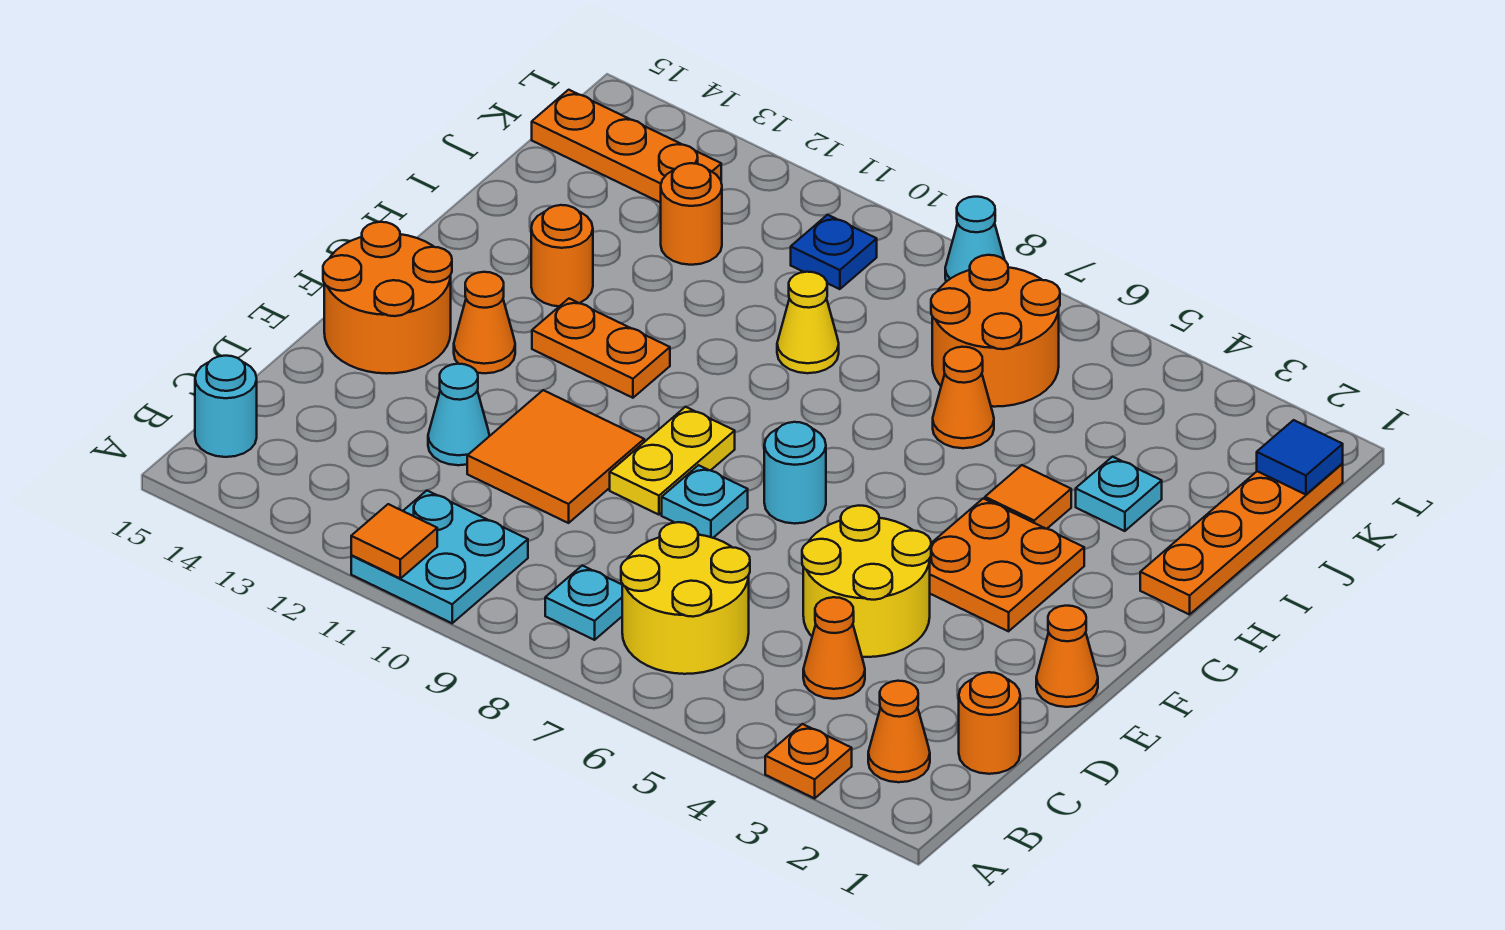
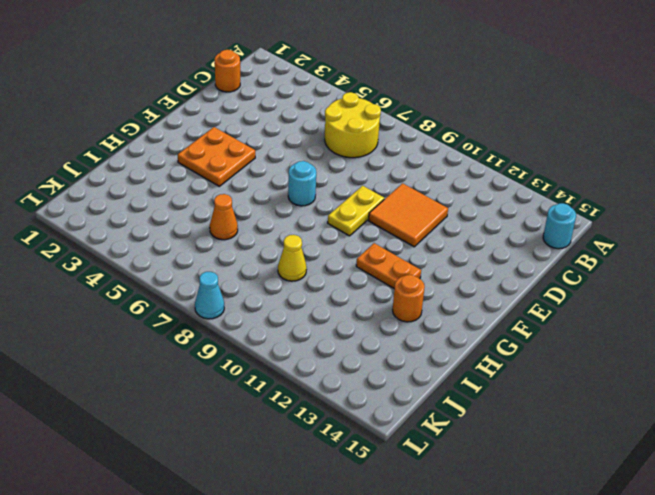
none -> orange plate A3 level 1
none -> cyan plate A10:B11 level 1
none -> orange cone B2 level 1
none -> cyan plate B8 level 1

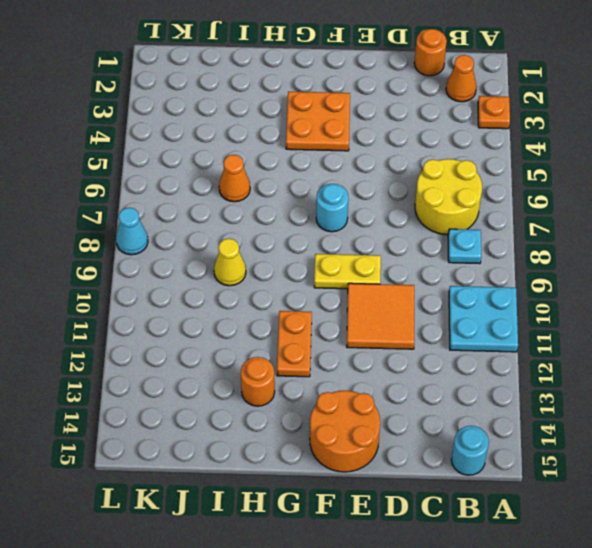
none -> orange cone C4 level 1
none -> yellow round brick D4:E5 level 1
none -> cyan cone D12 level 1
none -> orange cone E1 level 1

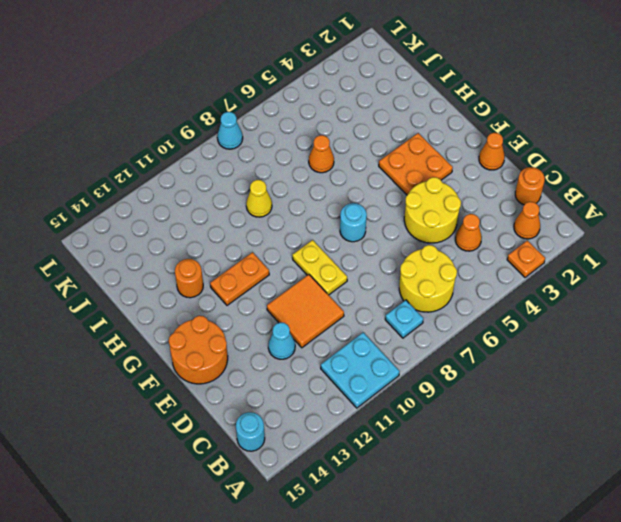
none -> cyan plate E8 level 1
none -> orange cone F13 level 1
none -> orange plate H1:K1 level 1
none -> orange tile H4 level 1

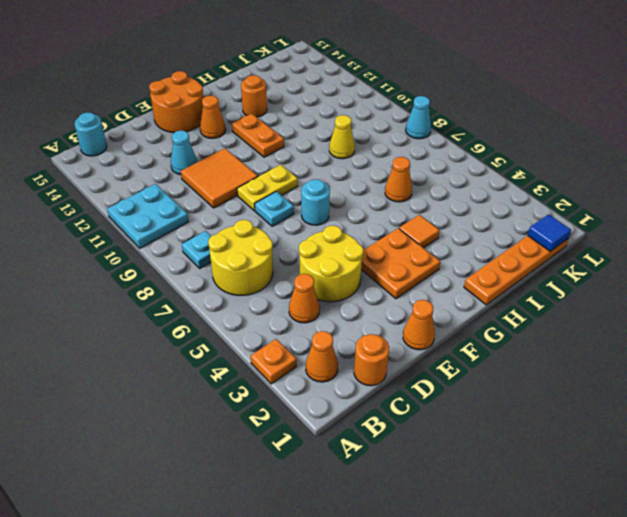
none -> cyan plate I3 level 1
none -> orange round brick J6:K7 level 1
none -> orange round brick J12 level 1
none -> blue plate K10 level 1

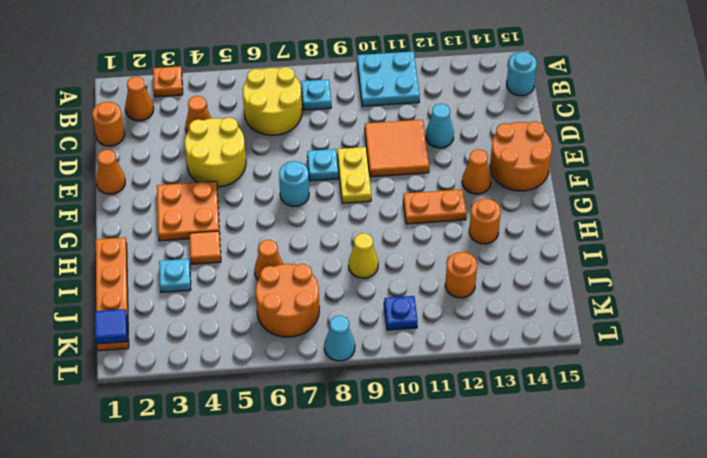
none -> orange plate K13:K15 level 1
none -> orange tile A11 level 2

